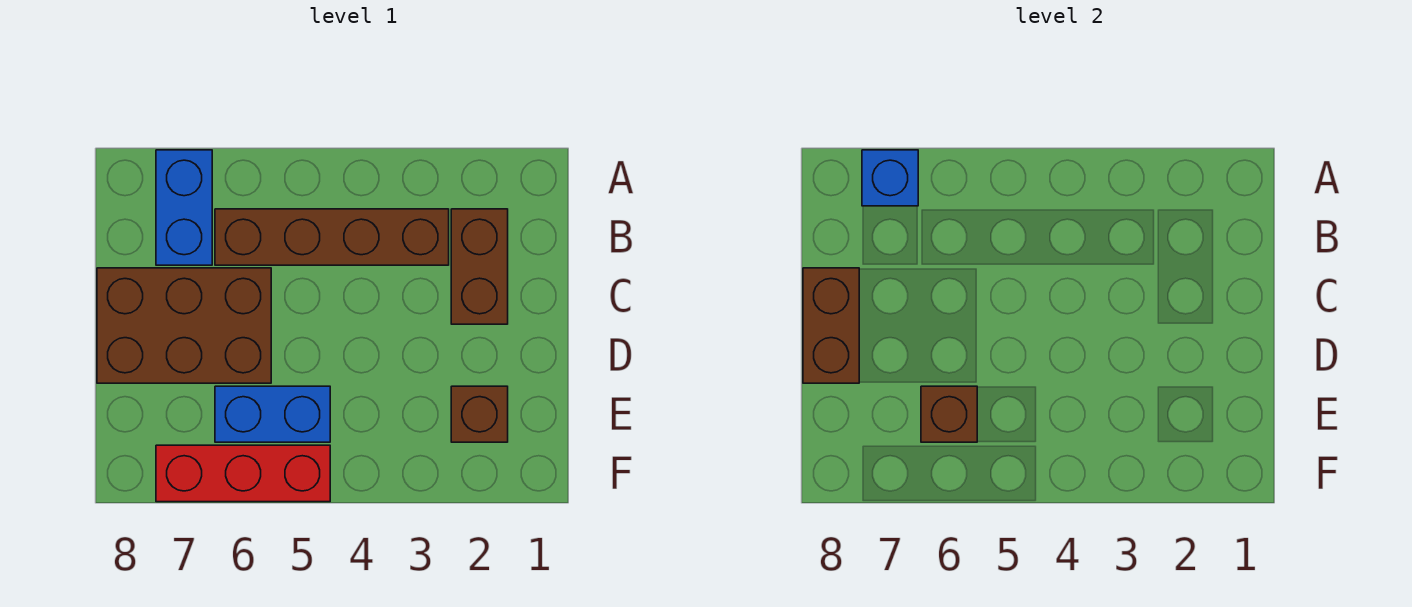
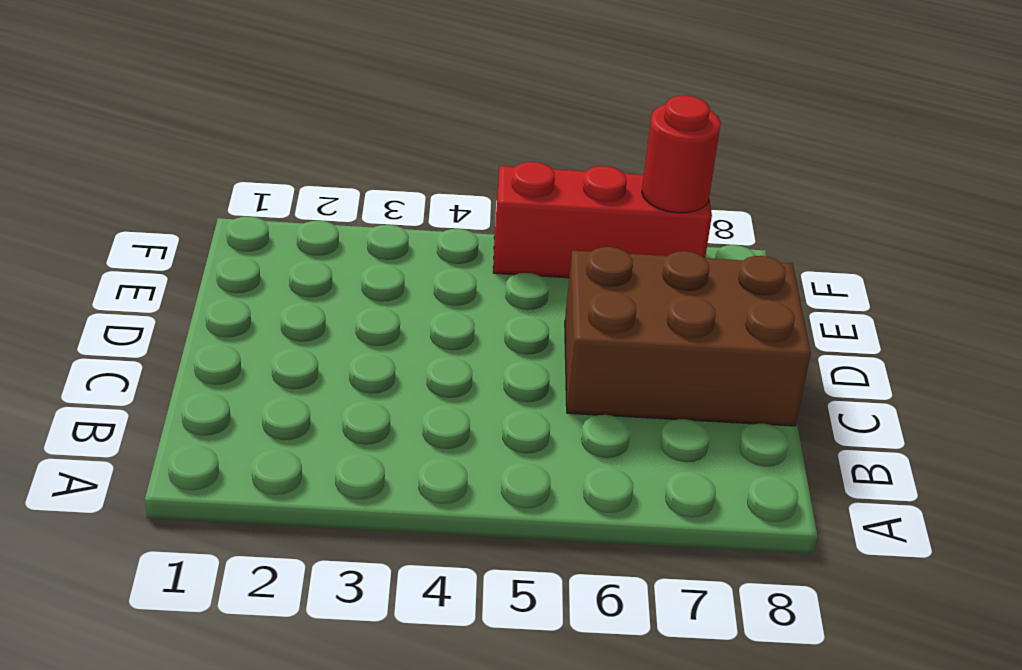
red round brick F7 level 2 -> none
none -> blue brick A7:B7 level 1
none -> brown brick B2:C2 level 1

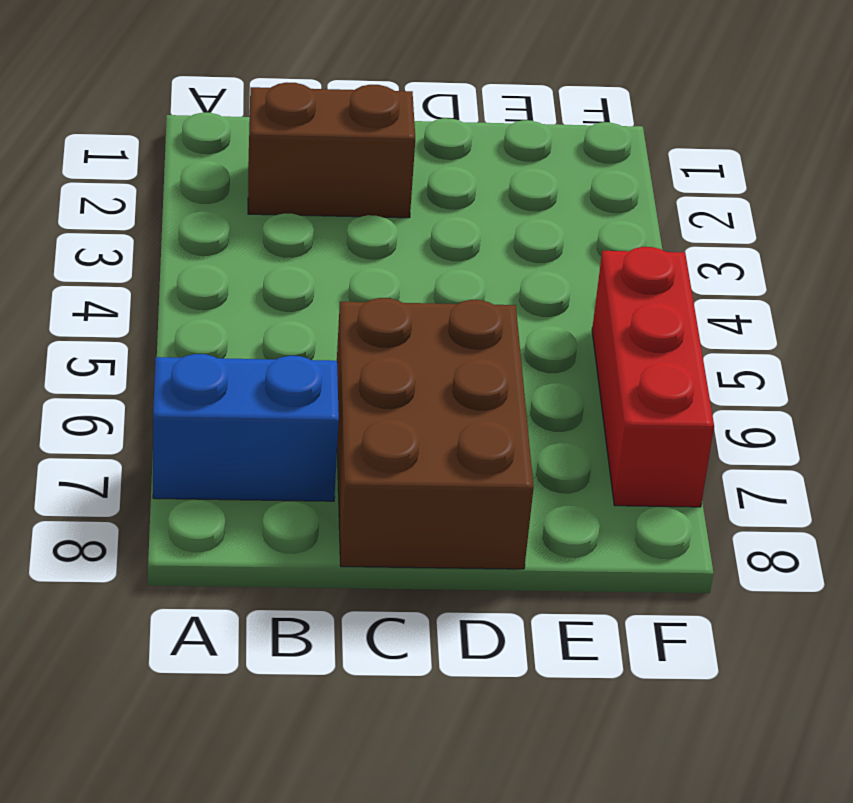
none -> brown brick B3:B6 level 1
none -> brown brick E2 level 1

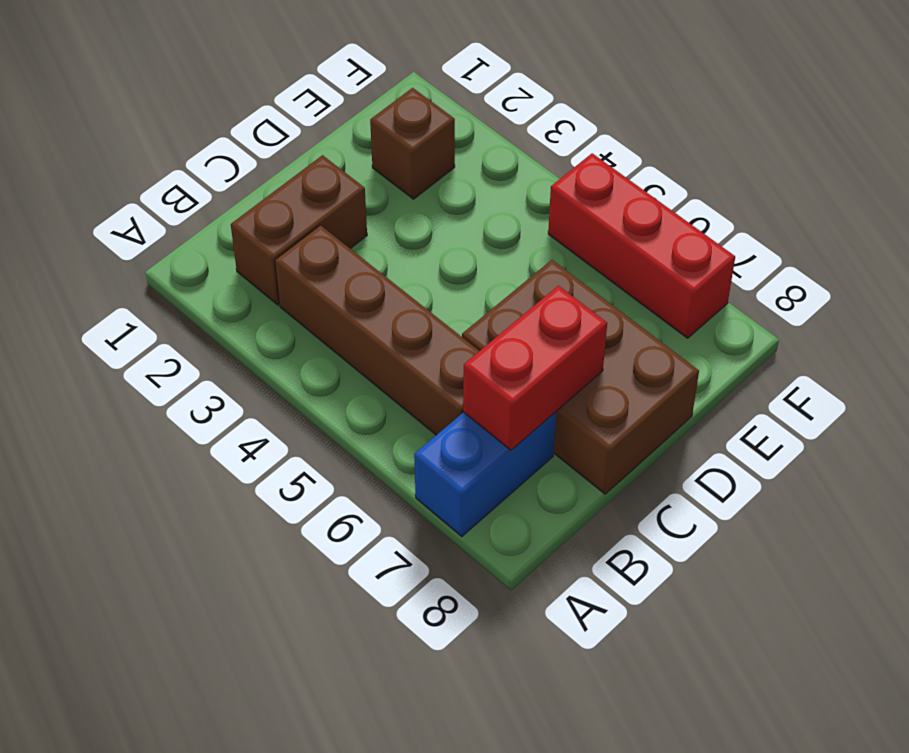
red brick B7:C7 level 2 -> none
none -> blue brick E5:E6 level 1
none -> blue brick A7 level 2

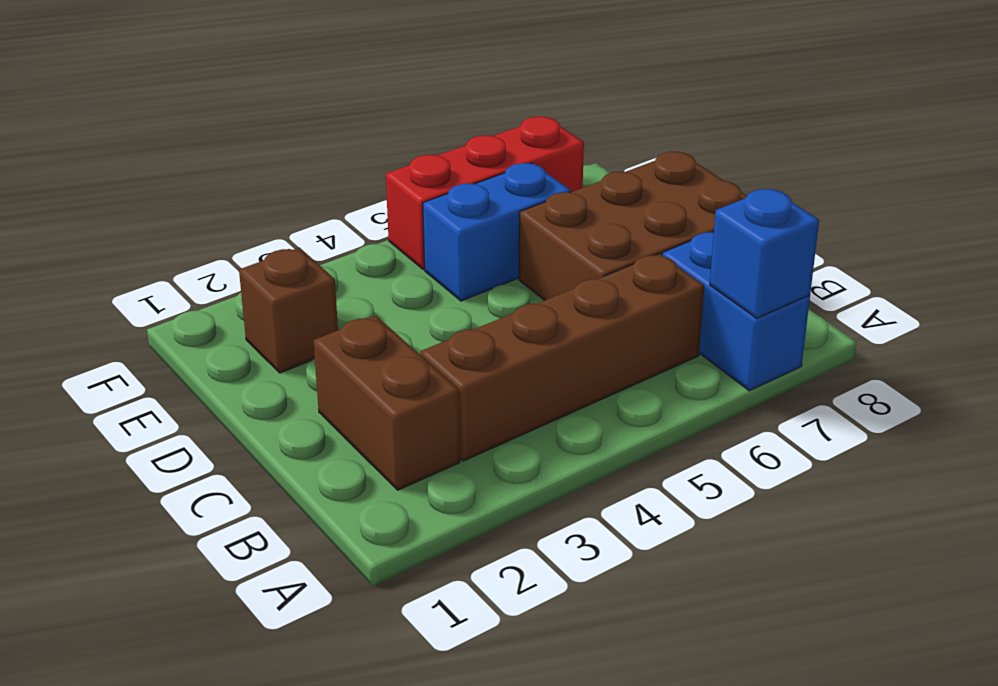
none -> brown brick C8:D8 level 2
none -> brown brick E6 level 2

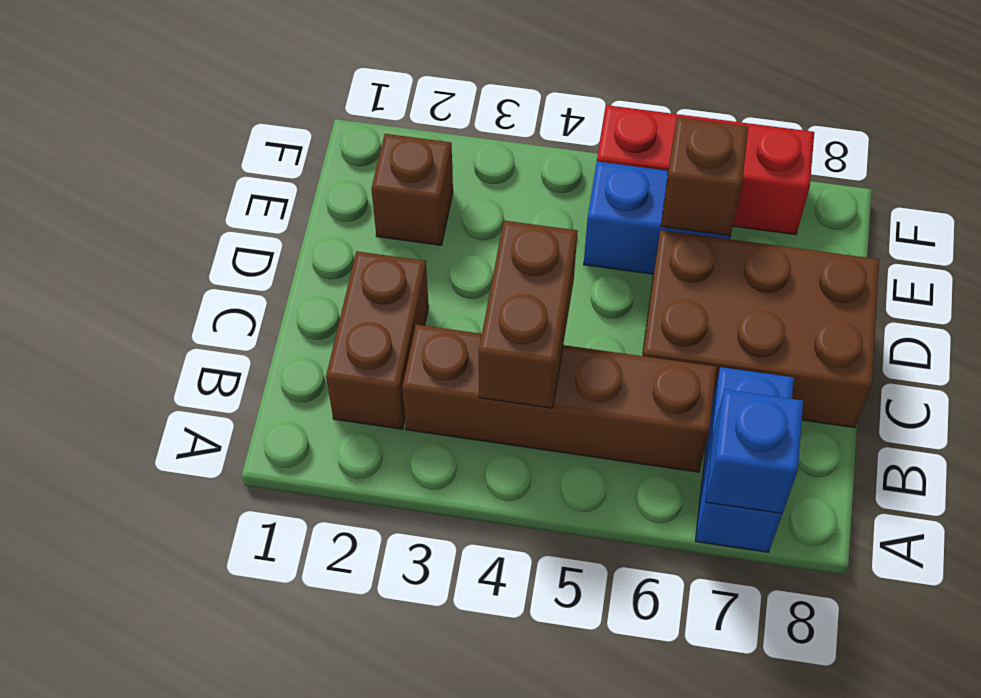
brown brick B4:C4 level 2 -> brown brick C8:D8 level 2

